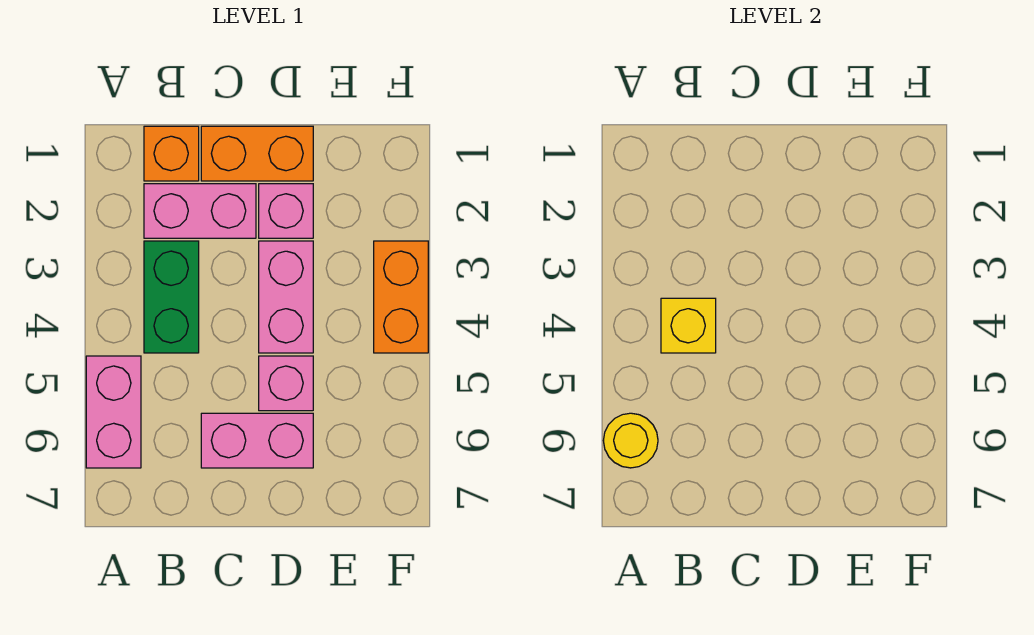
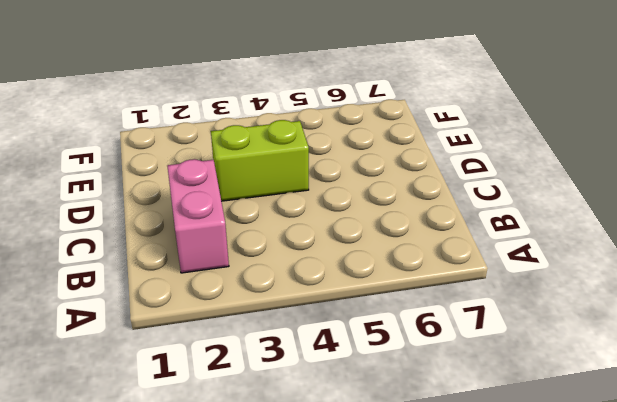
lime brick D3:D4 level 1 -> pink brick D3:D4 level 1
none -> pink brick A5:A6 level 1
none -> orange brick B1 level 1
none -> green brick B3:B4 level 1

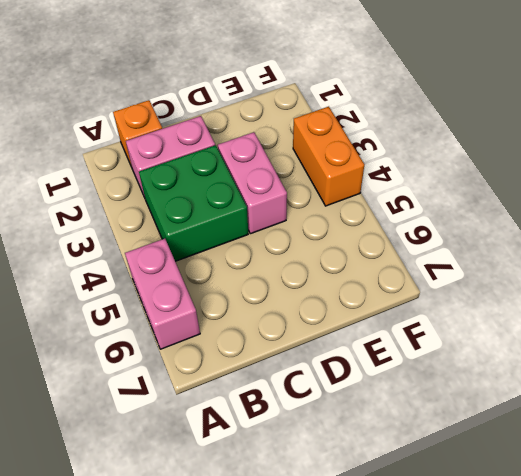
green brick B3:C4 level 1 -> green brick B3:B4 level 1
none -> orange brick C1:D1 level 1
none -> pink brick C6:D6 level 1
none -> pink brick D2 level 1

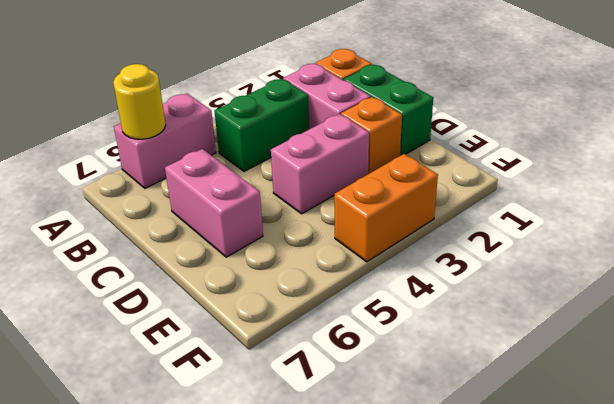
green brick C1:D1 level 1 -> orange brick C1:D1 level 1
orange brick D2 level 1 -> pink brick D2 level 1
none -> pink brick D5 level 1
none -> yellow brick B4 level 2

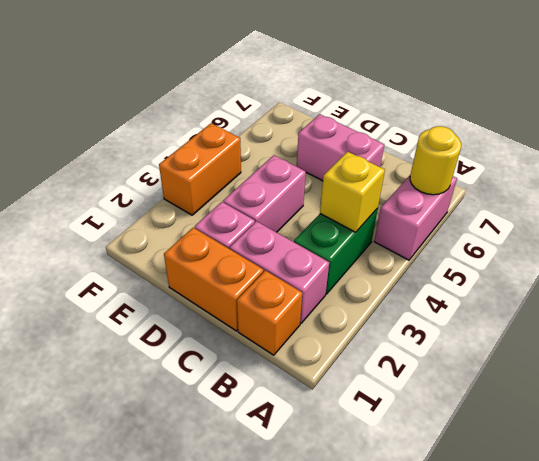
none -> pink brick D5 level 1

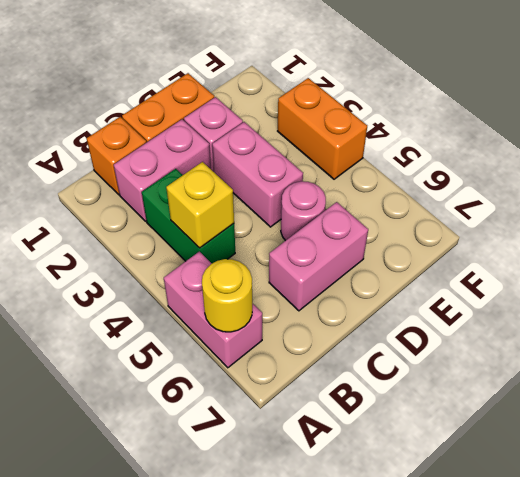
pink round brick D5 level 1 -> pink brick D5 level 1

